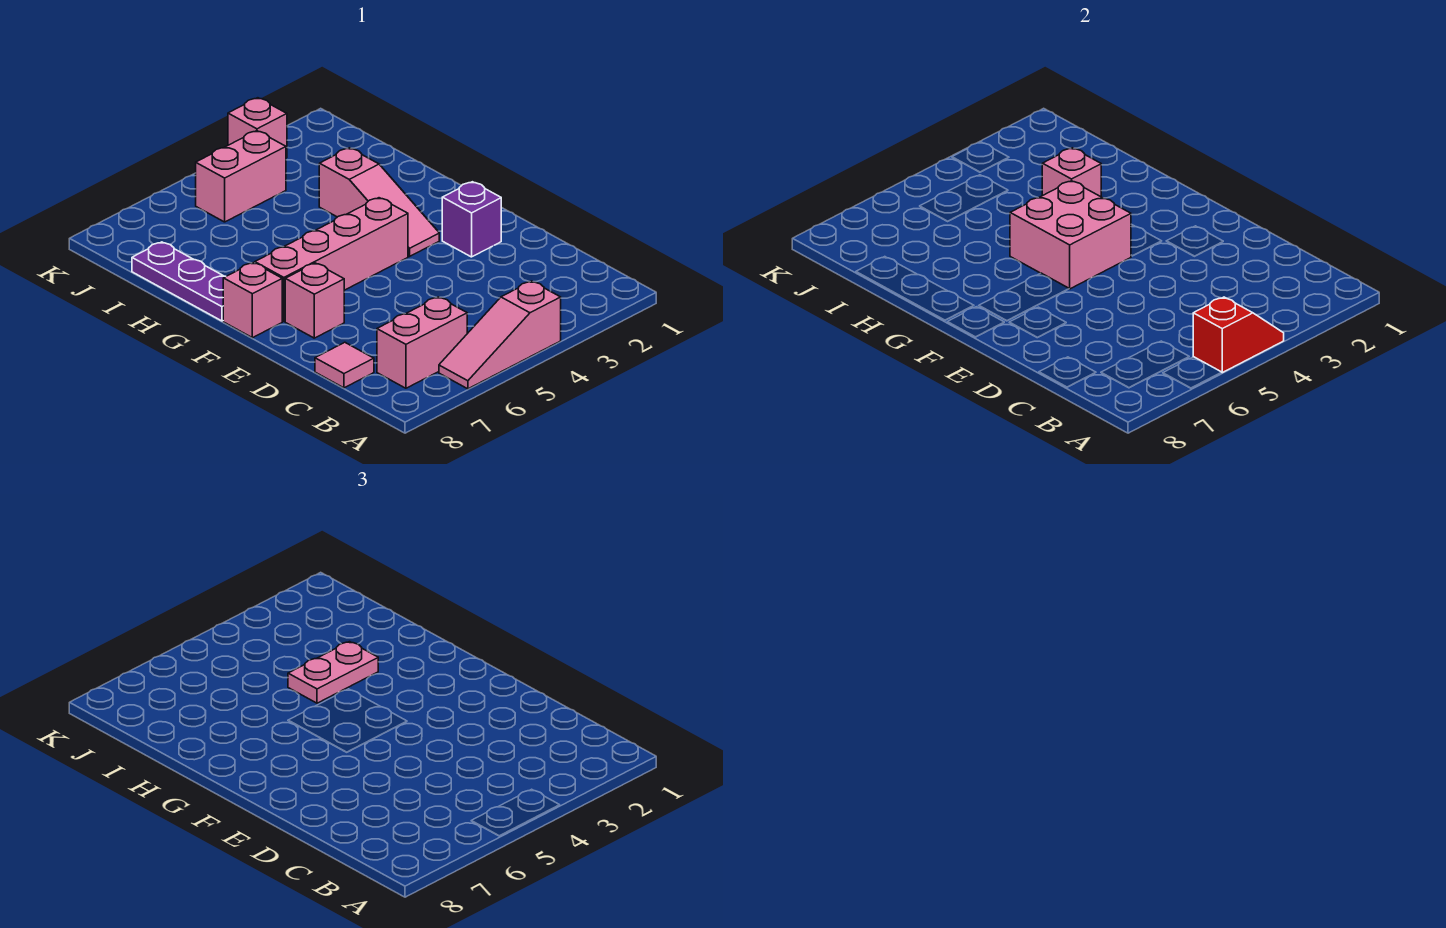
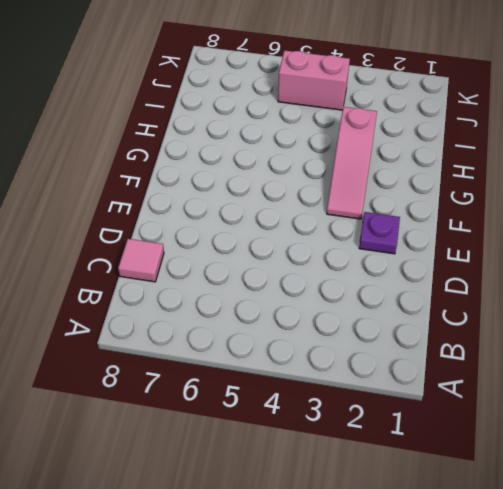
purple plate E2 level 1 -> purple brick E2 level 1
none -> pink slope A4:A6 level 1 top 4
none -> pink brick B6:B7 level 1
none -> pink brick E7 level 1

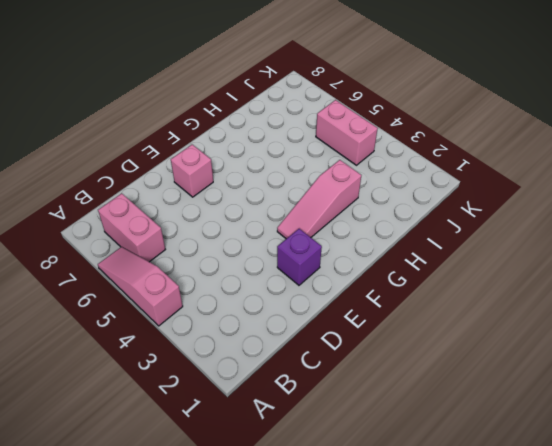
none -> pink tile C8 level 1
none -> pink brick F4:F7 level 1
none -> pink brick F8 level 1

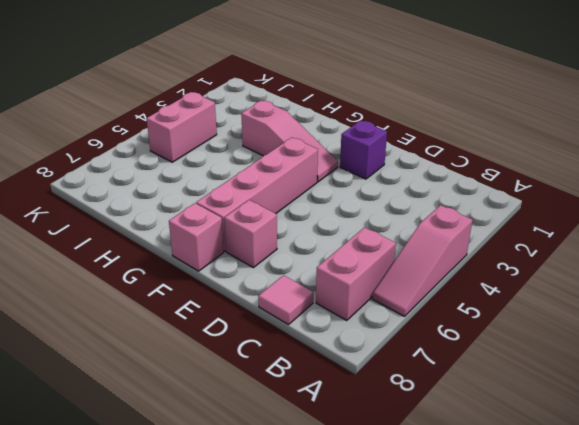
none -> purple plate G8:I8 level 1
none -> pink brick K3 level 1
none -> red slope A4:A5 level 2 top 5

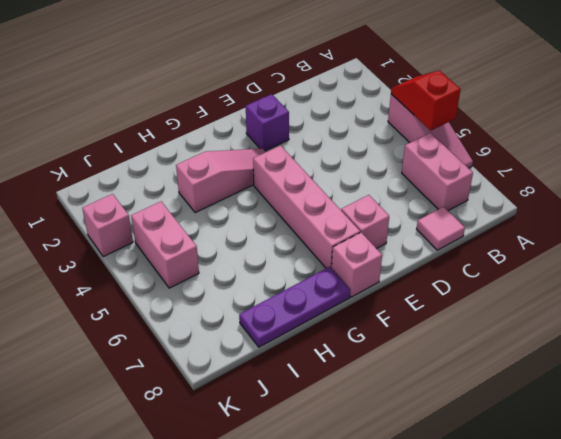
none -> pink brick F4:G5 level 2
none -> pink brick H3 level 2
none -> pink plate H3:H4 level 3

